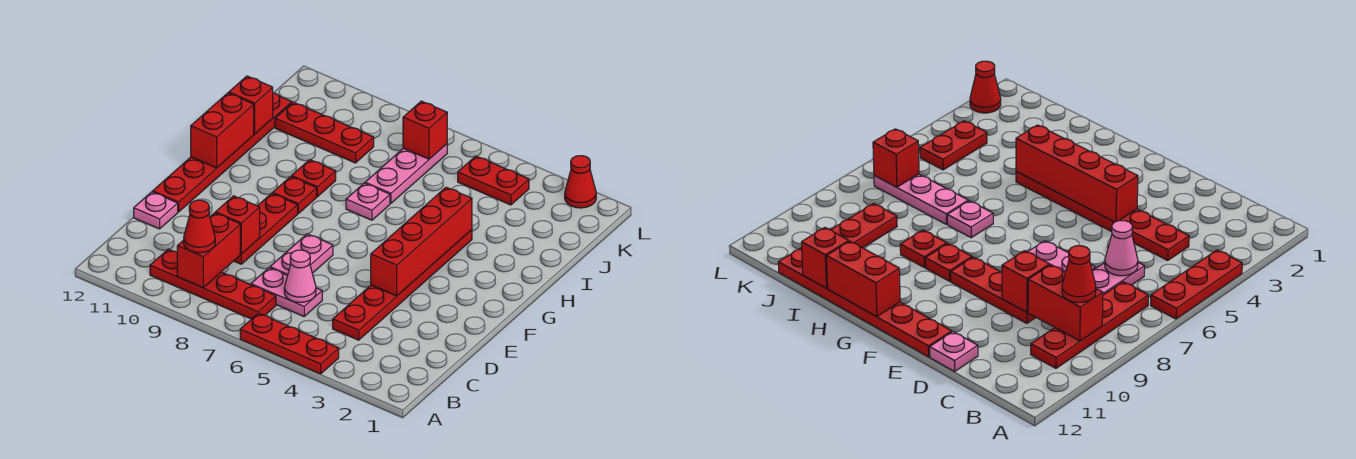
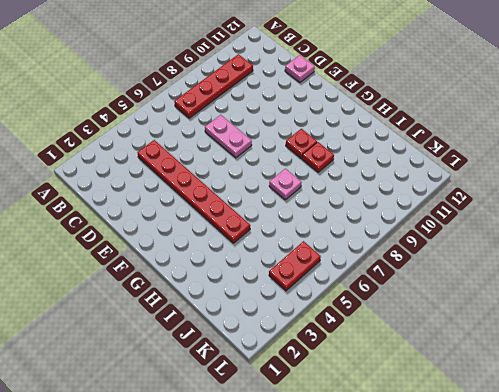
none -> red plate A4:A6 level 1
none -> pink plate C6:C7 level 1
none -> red plate D9:F9 level 1

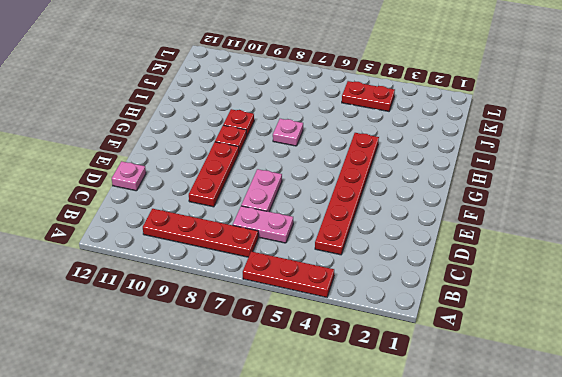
none -> red plate E12:J12 level 1
none -> pink plate I7:K7 level 1
none -> red plate J9:J11 level 1

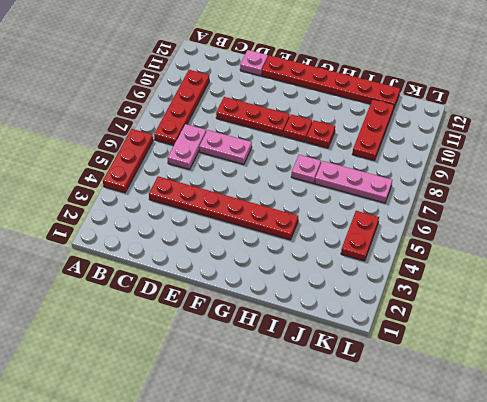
none -> red cone L2 level 1
none -> red brick B9:C9 level 2
none -> pink cone C6 level 2

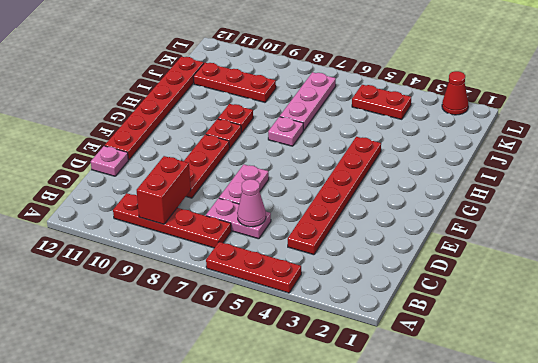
none -> red brick D9 level 2
none -> red brick E4:H4 level 2
none -> red brick G12:H12 level 2

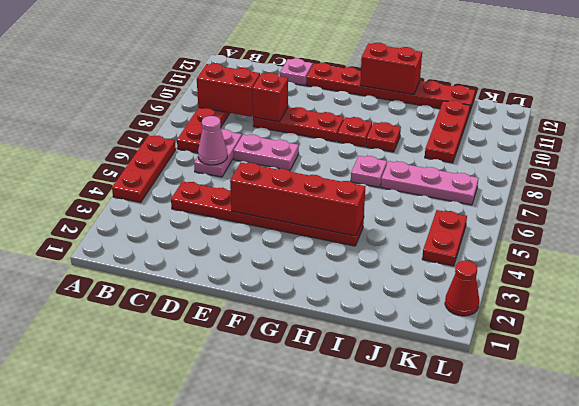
none -> red brick I12 level 2
none -> red brick K7 level 2
none -> red cone B9 level 3

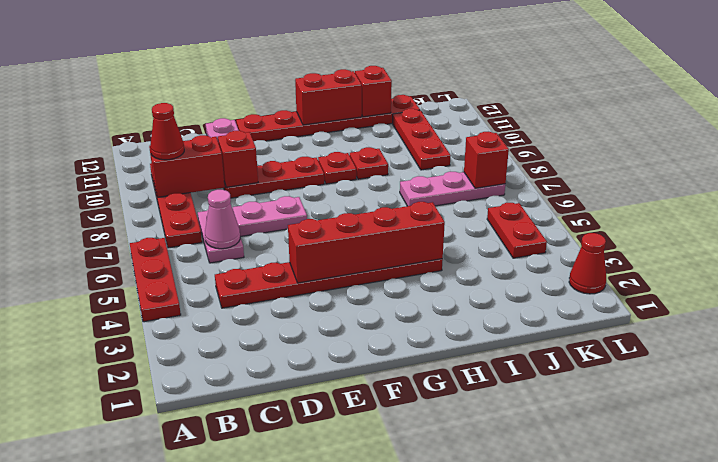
none -> pink plate H7 level 1

